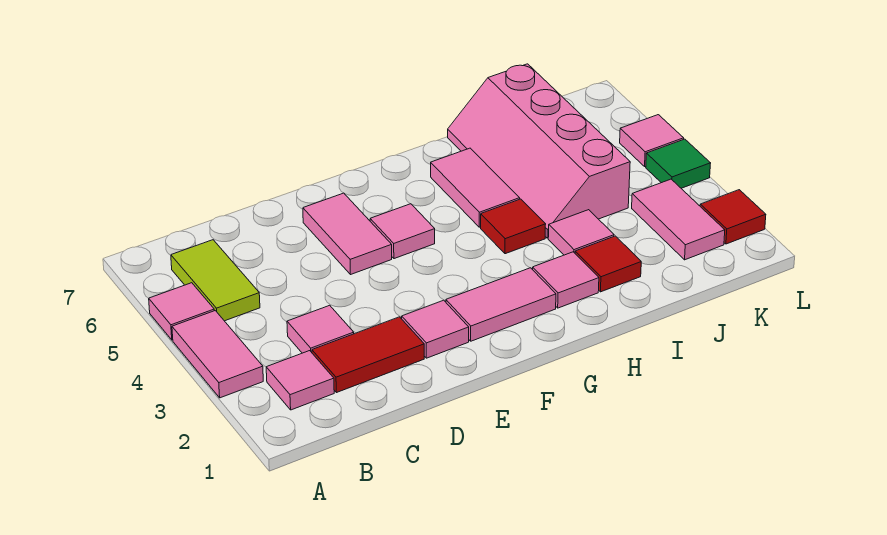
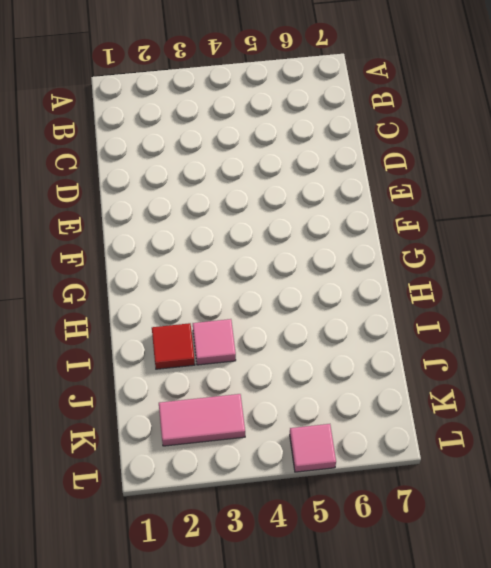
none -> pink tile A3:A4 level 1
none -> pink tile A5 level 1
none -> pink tile B2 level 1

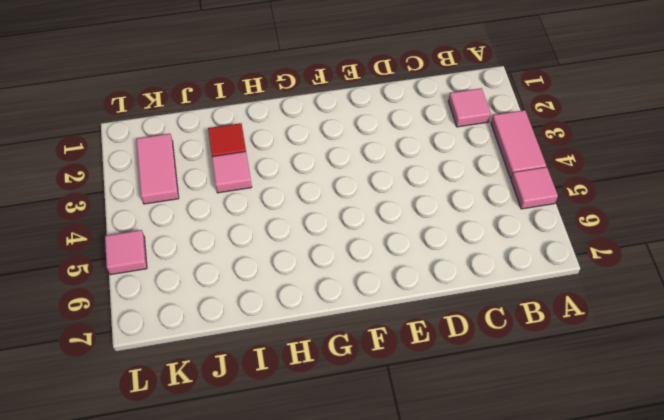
none -> lime tile B5:B6 level 1
none -> red tile C2:D2 level 1
none -> pink tile C3 level 1

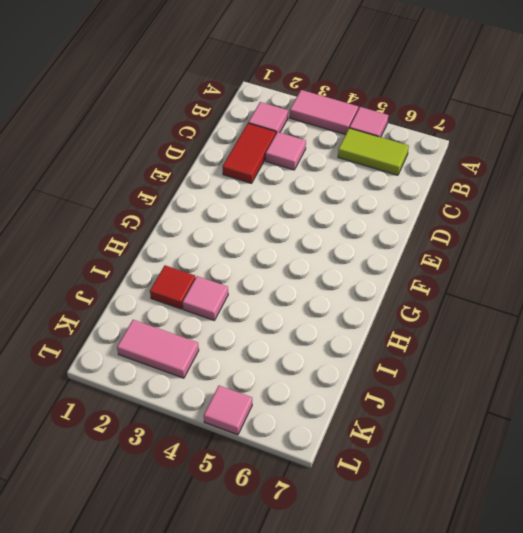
none -> pink tile E2 level 1
none -> pink tile E5:E6 level 1
none -> pink tile F2:G2 level 1

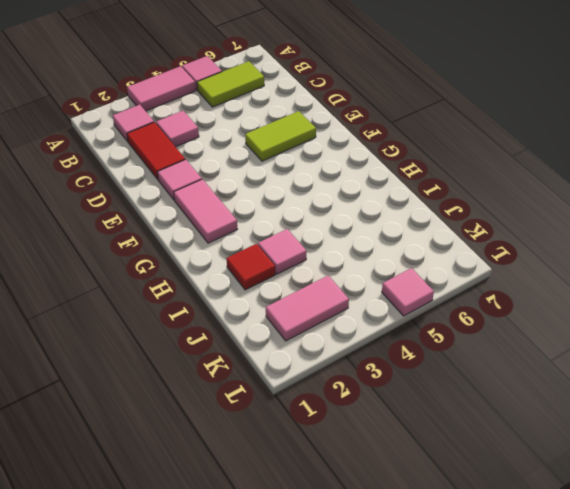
lime tile E5:E6 level 1 -> pink tile E5:E6 level 1
none -> pink tile F5 level 1
none -> pink tile H2 level 1
none -> red tile H4 level 1

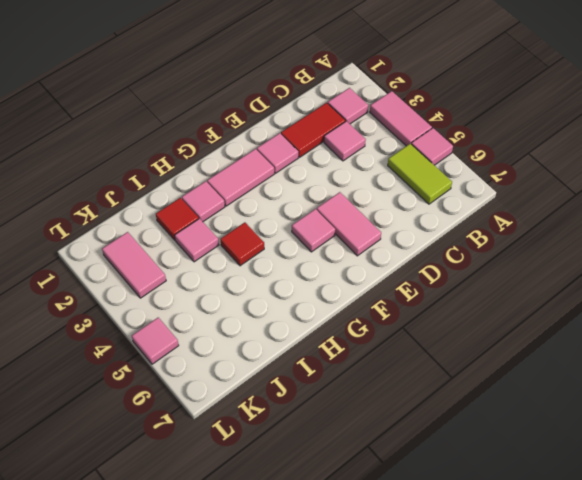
none -> pink tile H5:H6 level 1
none -> pink slope I4:J7 level 1 top J
none -> red tile L2 level 1

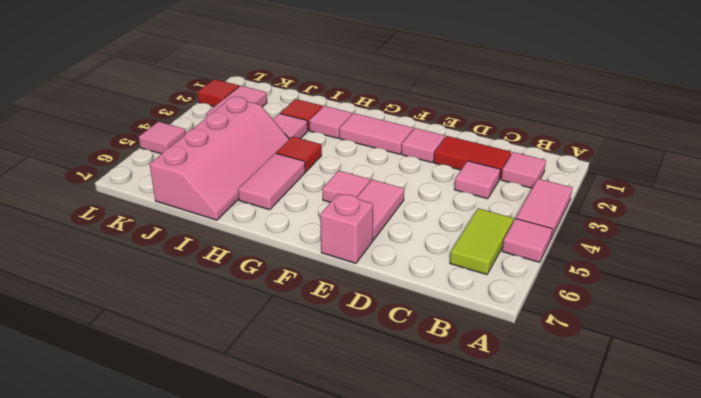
pink brick E7 level 1 -> none
none -> green tile L4 level 1

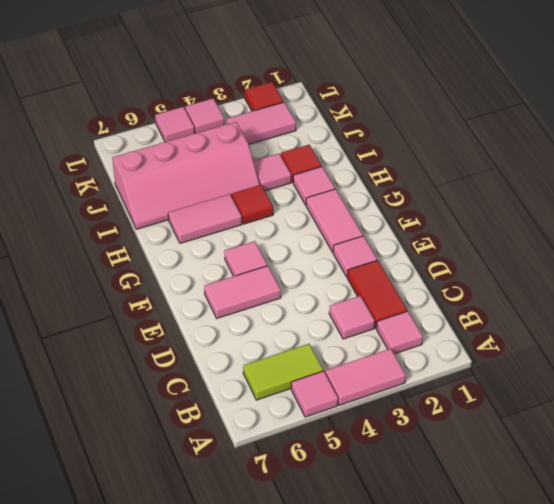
pink tile L4 level 1 -> green tile L4 level 1

